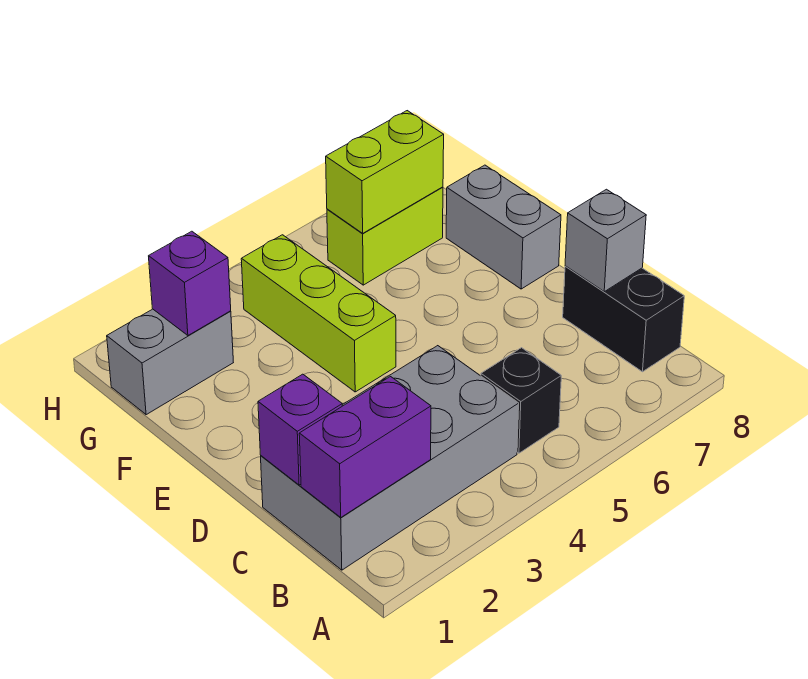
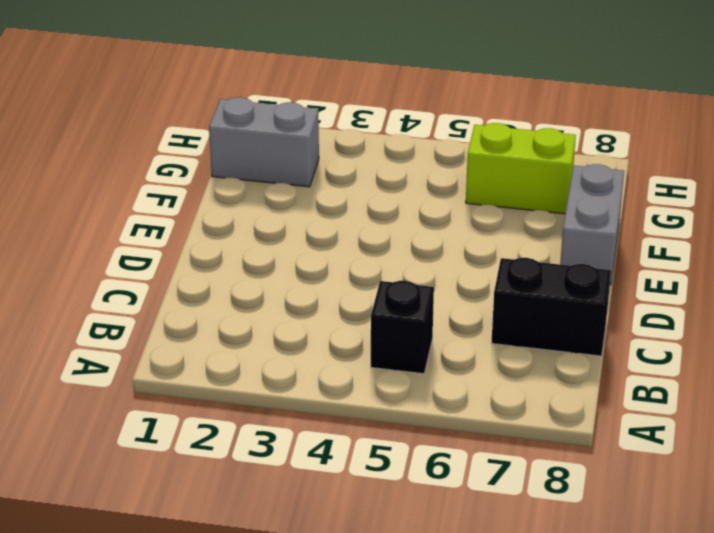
black brick C7:C8 level 1 -> black brick B8:C8 level 1
none -> grey brick B1:C4 level 1
none -> lime brick E4:G4 level 1
none -> purple brick B1:B2 level 2

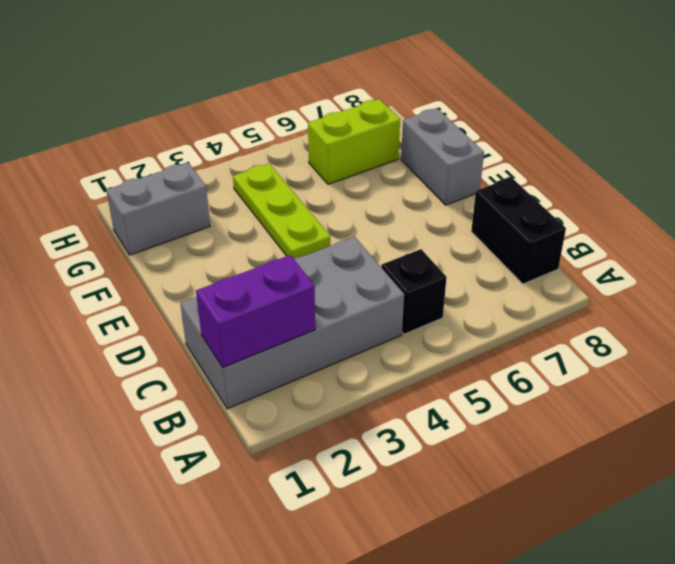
lime plate E4:G4 level 1 -> lime brick E4:G4 level 1
none -> purple brick C1 level 2
none -> grey brick C8 level 2
none -> purple brick G2 level 2

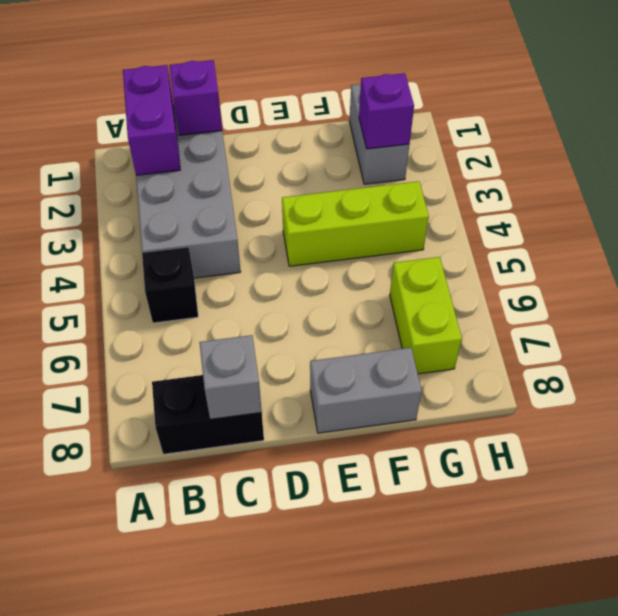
none -> lime brick G6:G7 level 2

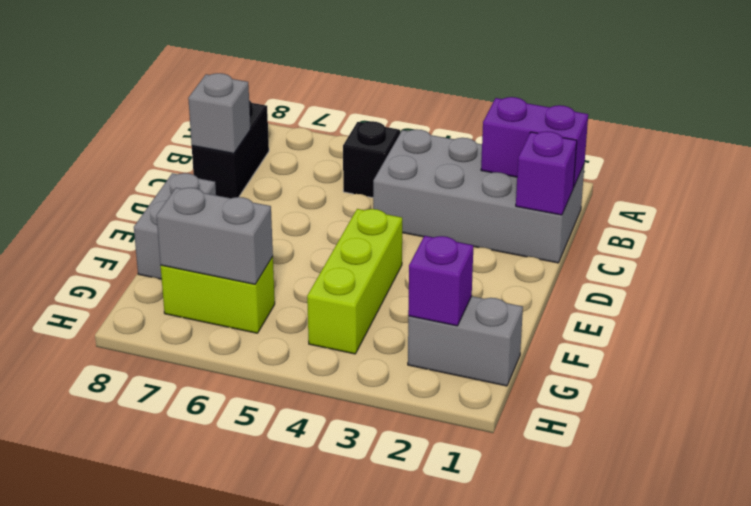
grey brick G6:G7 level 2 -> lime brick G6:G7 level 2

